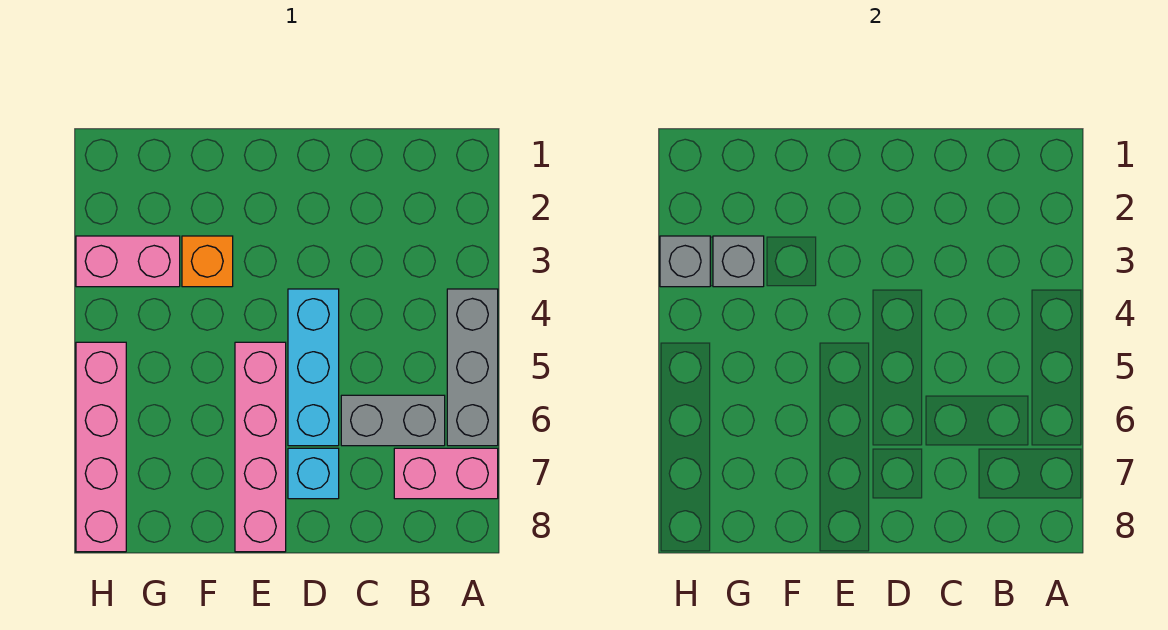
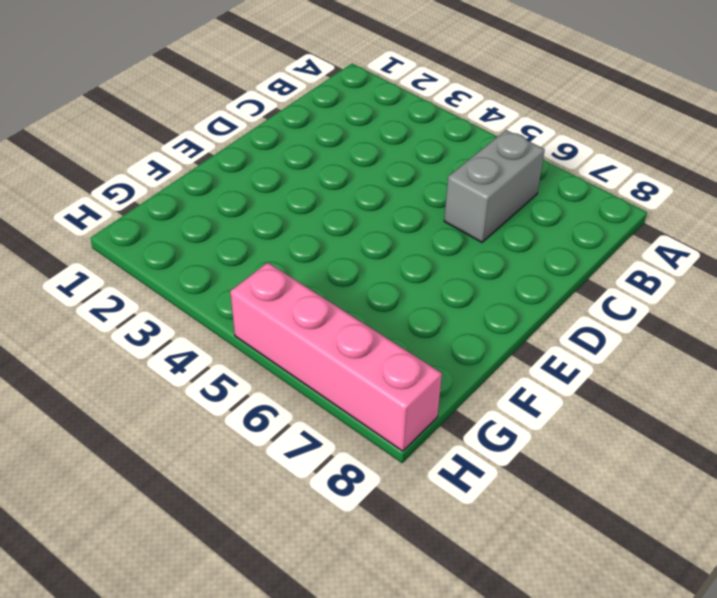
none -> grey brick A4:A6 level 1
none -> pink brick A7:B7 level 1

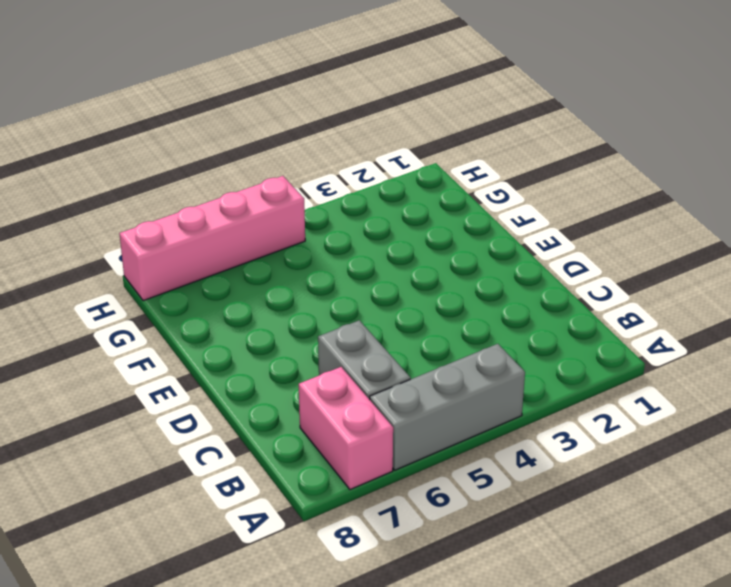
none -> cyan brick D4:D6 level 1
none -> cyan brick D7 level 1

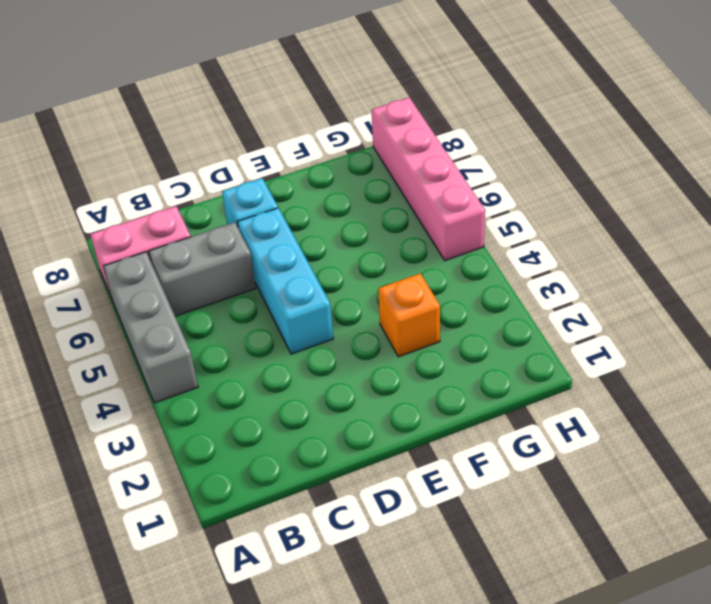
none -> pink brick E5:E8 level 1
none -> pink brick G3:H3 level 1

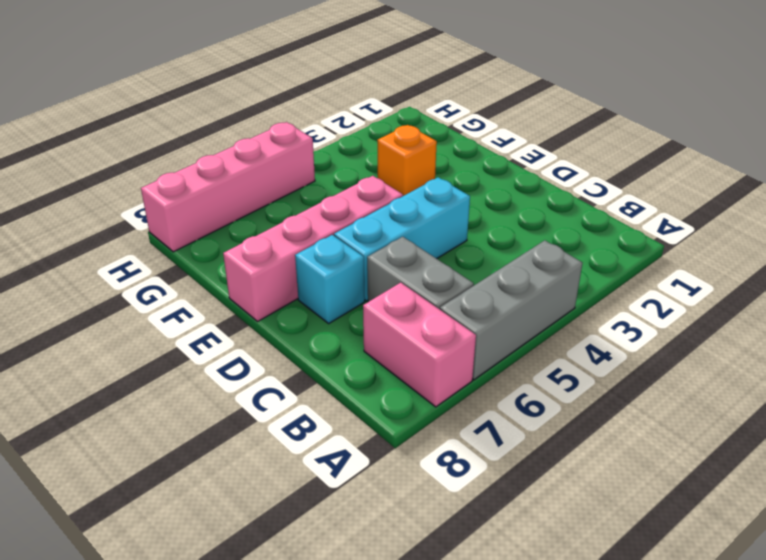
none -> pink brick G3:H3 level 1
none -> grey brick G3 level 2

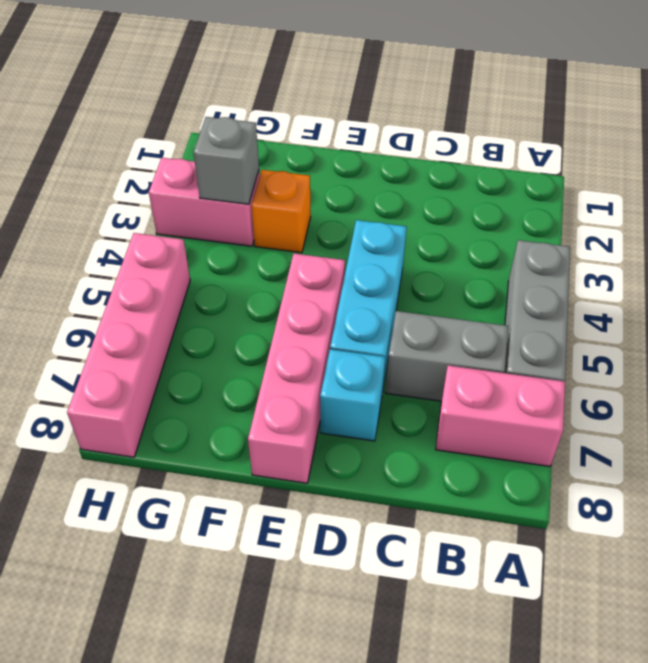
none -> grey brick H3 level 2

